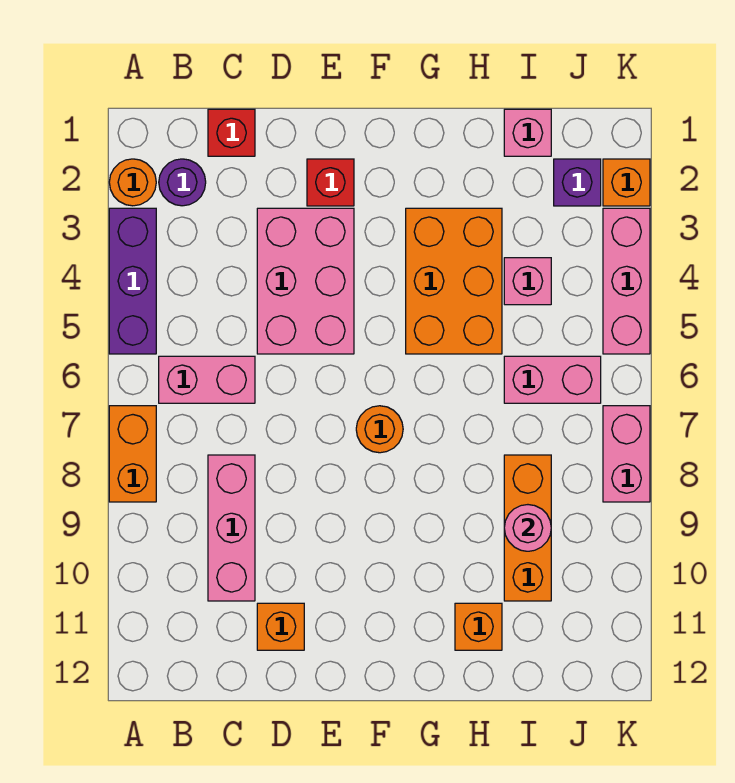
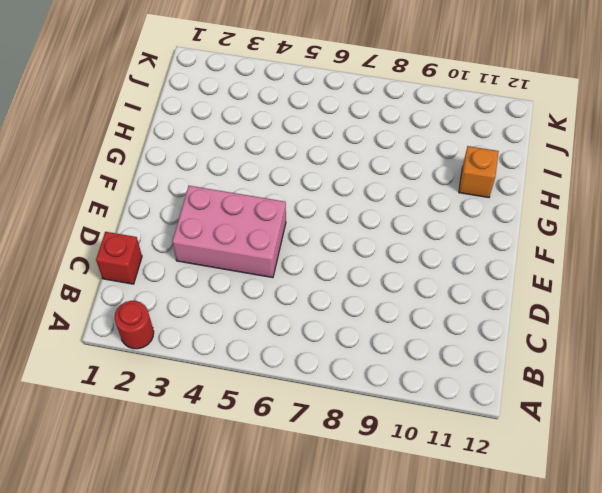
red round brick A2 level 1 -> orange round brick A2 level 1
none -> purple brick A3:A5 level 1
none -> orange brick A7:A8 level 1
none -> purple round brick B2 level 1

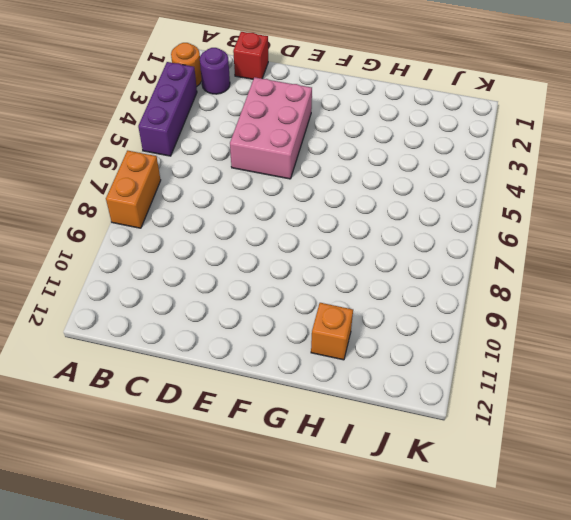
none -> pink brick B6:C6 level 1
none -> pink brick C8:C10 level 1
none -> orange brick D11 level 1

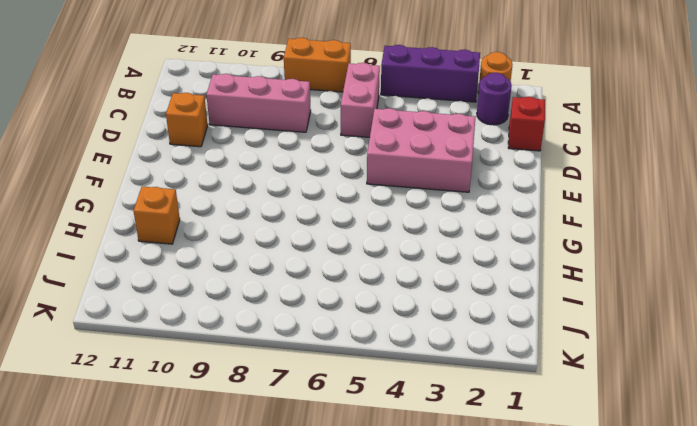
none -> red brick E2 level 1
none -> orange round brick F7 level 1
none -> orange brick G3:H5 level 1

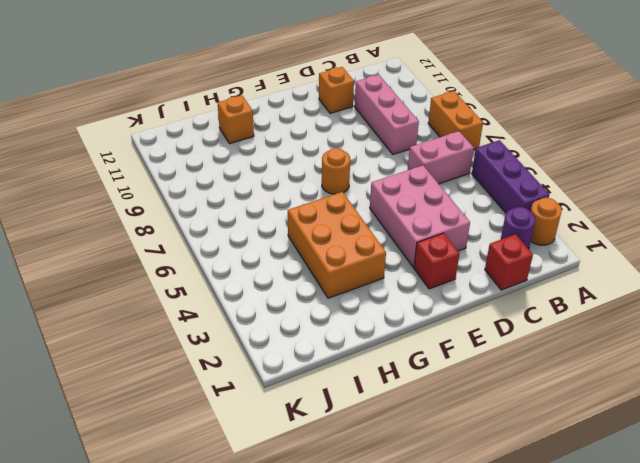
none -> pink brick I1 level 1
none -> pink brick I4 level 1
none -> pink brick I6:J6 level 1

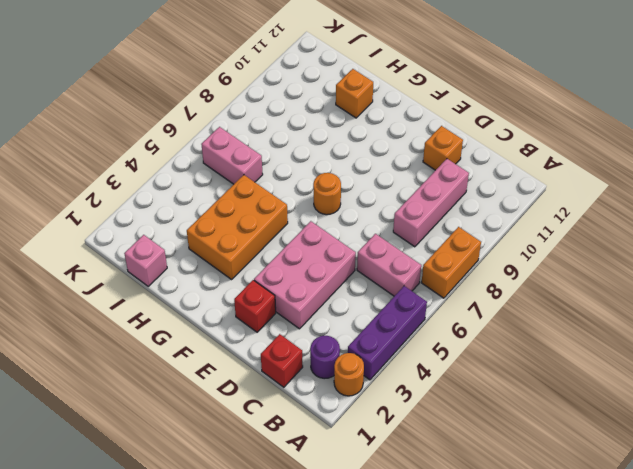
none -> pink brick I4 level 1
none -> orange brick I8:I10 level 1
none -> purple brick J2 level 1

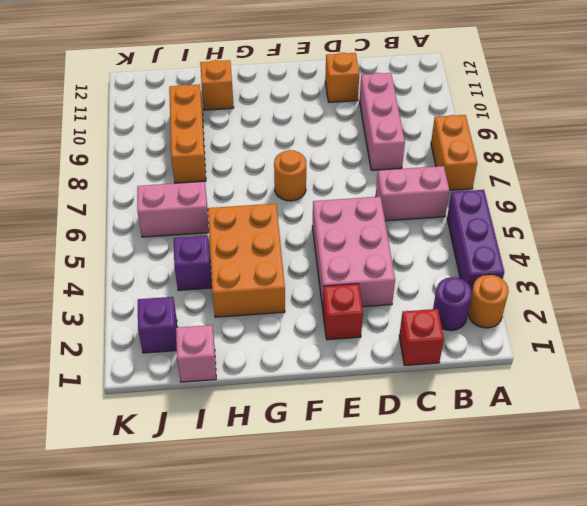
purple brick I4 level 1 -> pink brick I4 level 1
none -> orange brick K2 level 1
none -> pink brick K3:K5 level 1
none -> pink brick K7:K8 level 1

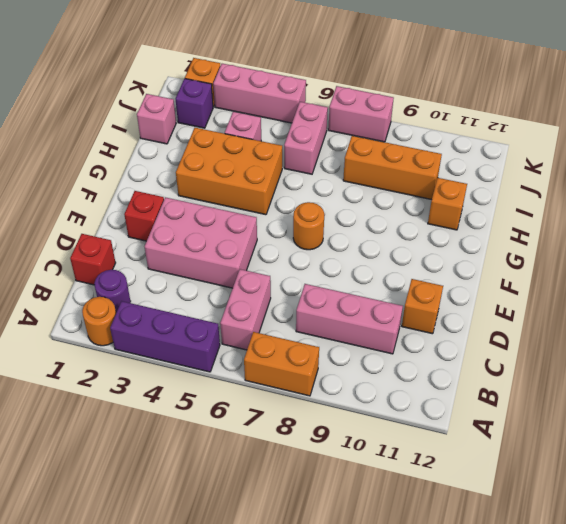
none -> pink round brick I9 level 2

